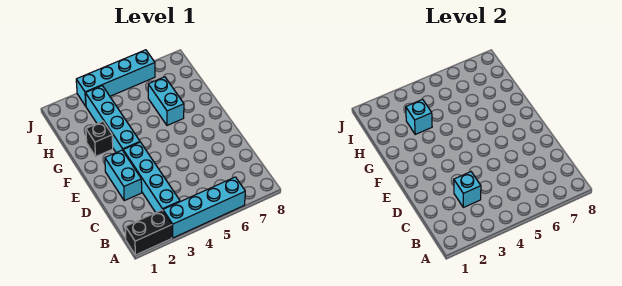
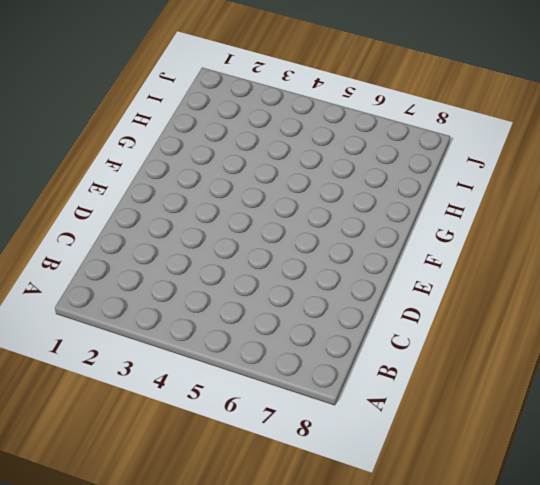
none -> black brick A1:A2 level 1
none -> cyan brick A3:A6 level 1

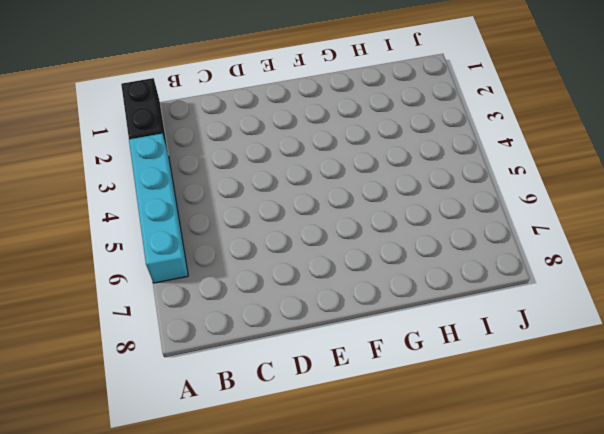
none -> cyan brick B3:E3 level 1
none -> cyan brick D2:E2 level 1

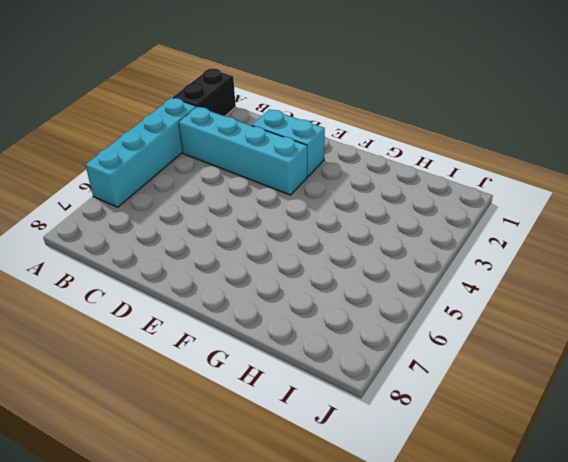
none -> cyan brick F3:I3 level 1
none -> black brick G2 level 1

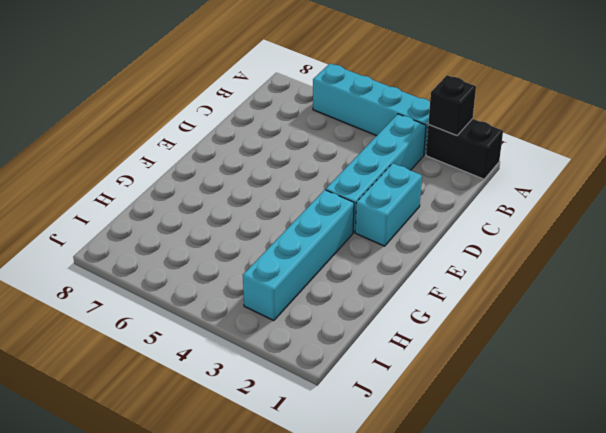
black brick A2 level 2 -> black brick G2 level 1
none -> cyan brick G6:H6 level 1
none -> cyan brick J3:J6 level 1

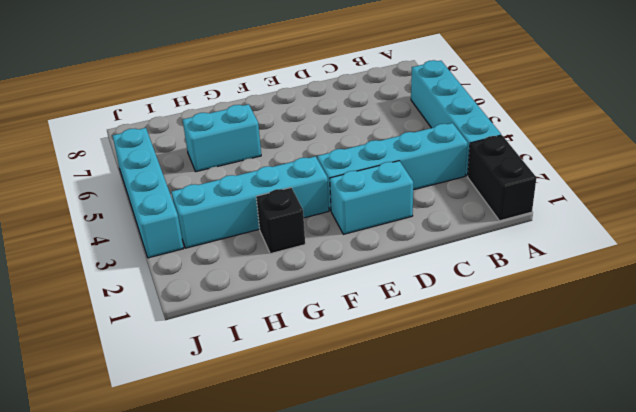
none -> cyan brick C3 level 2
none -> cyan brick H3 level 2

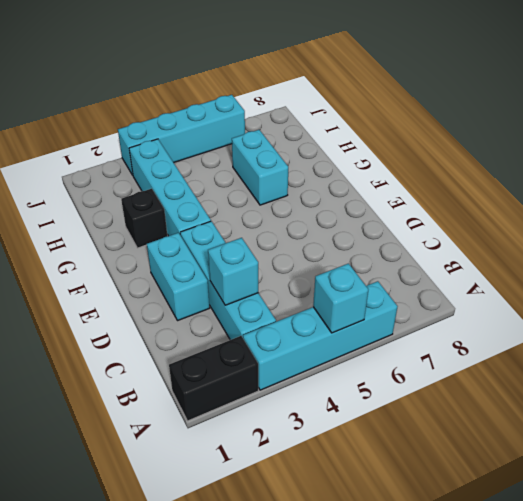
cyan brick A5 level 2 -> cyan brick H3 level 2

